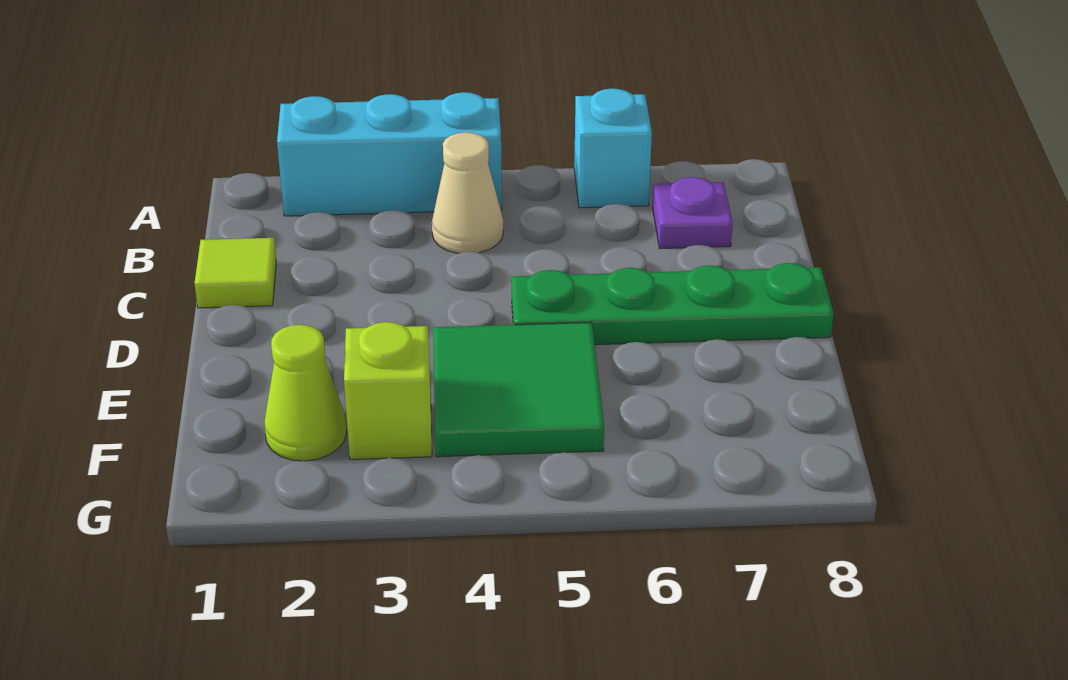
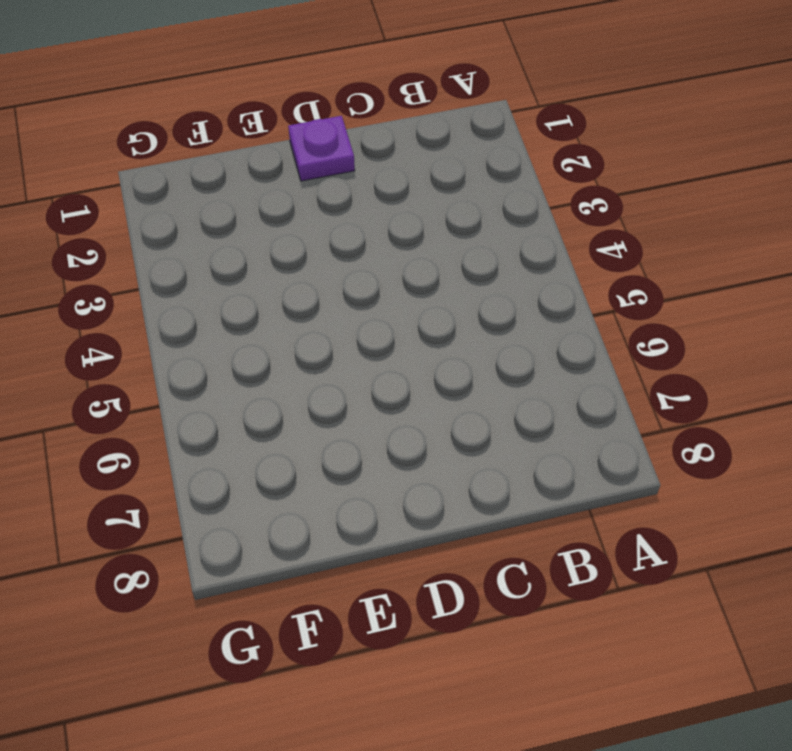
purple plate D1 level 1 -> purple plate B7 level 1
none -> cyan brick A2:A4 level 1
none -> cyan brick A6 level 1

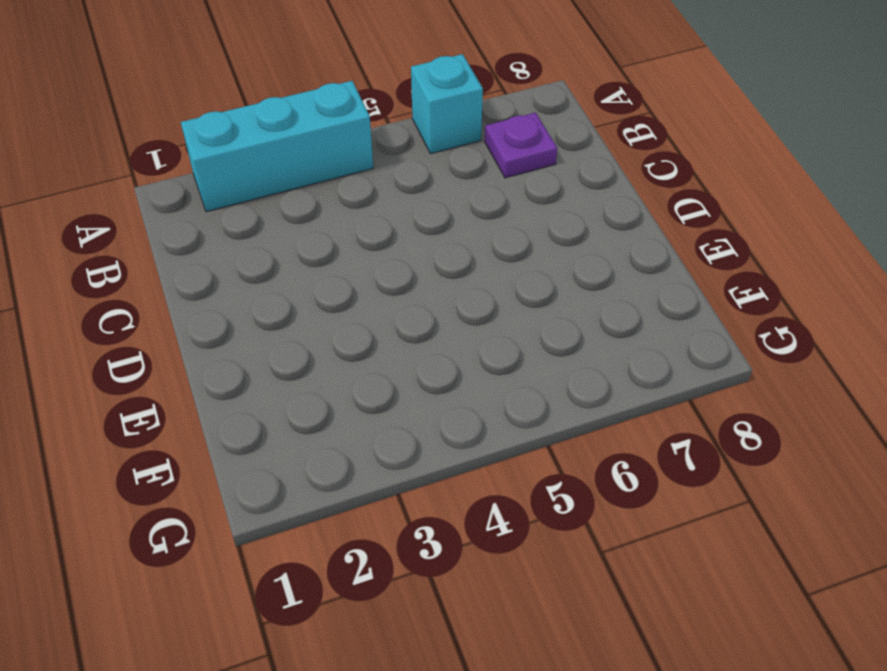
none -> tan cone B4 level 1
none -> lime tile C1 level 1

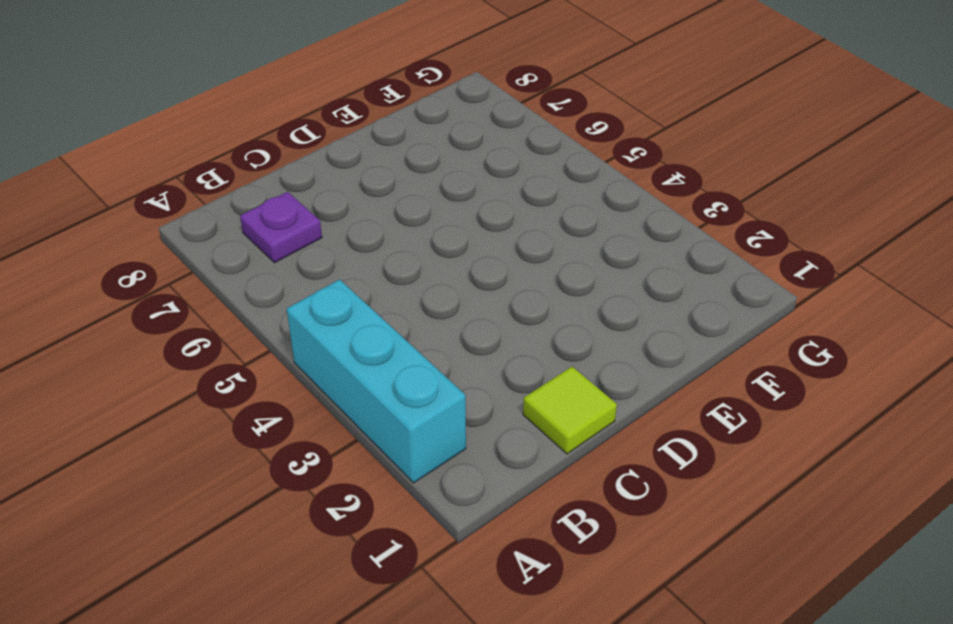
none -> cyan brick A6 level 1
none -> tan cone B4 level 1

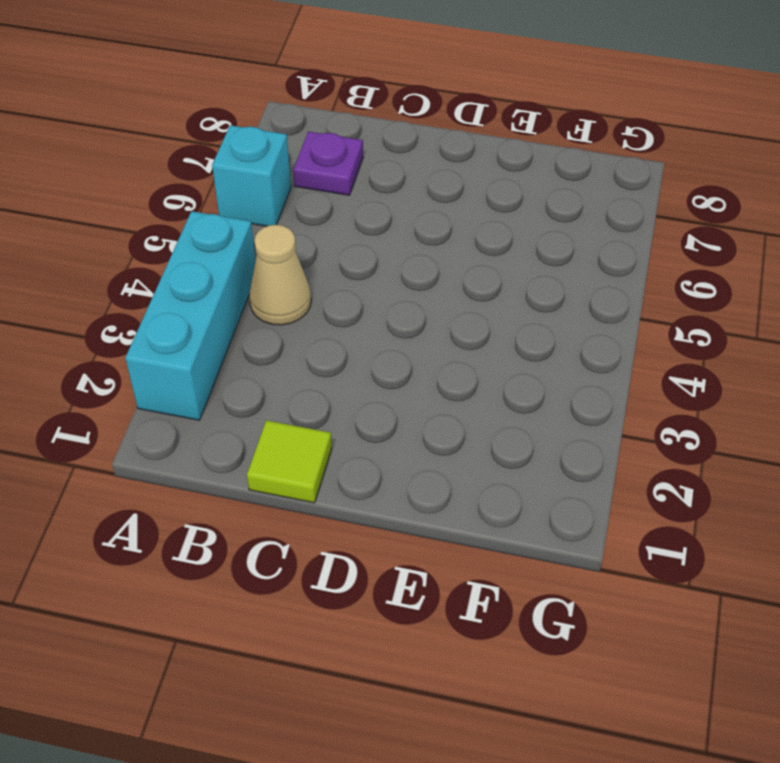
none -> green plate D5:D8 level 1
none -> green tile E4:F5 level 1

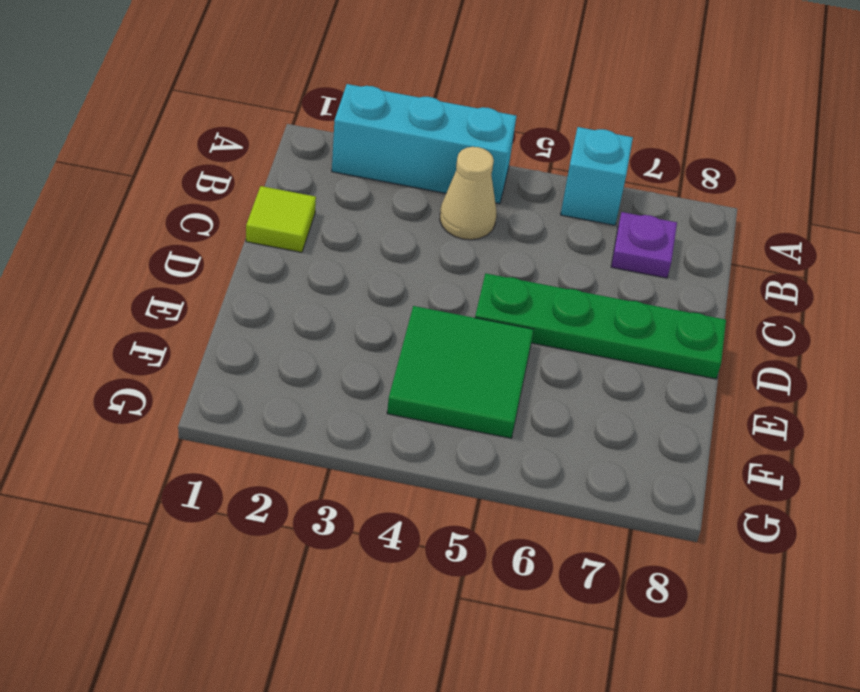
none -> lime cone F2 level 1
none -> lime brick F3 level 1

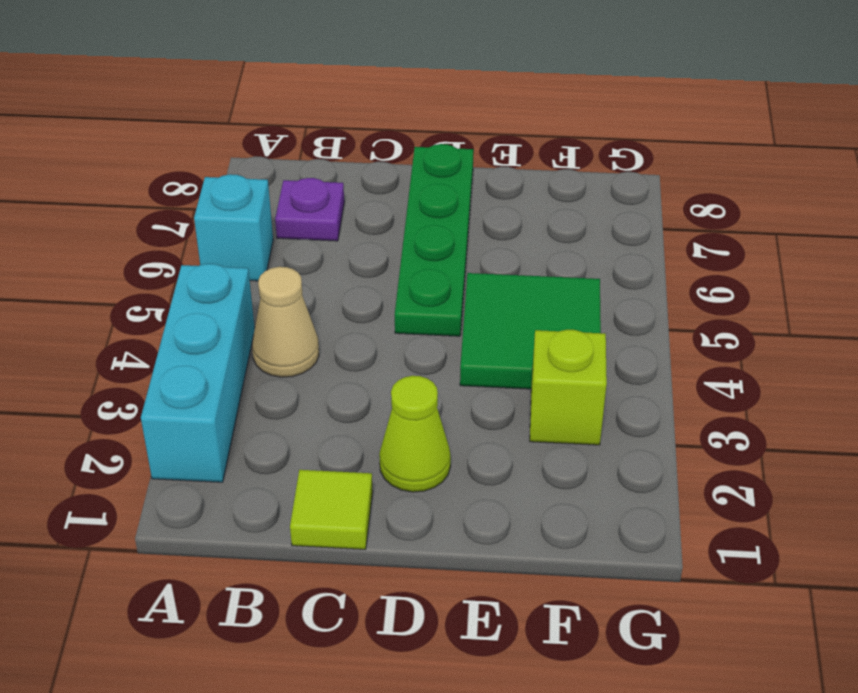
lime cone D2 level 1 -> lime cone F2 level 1

